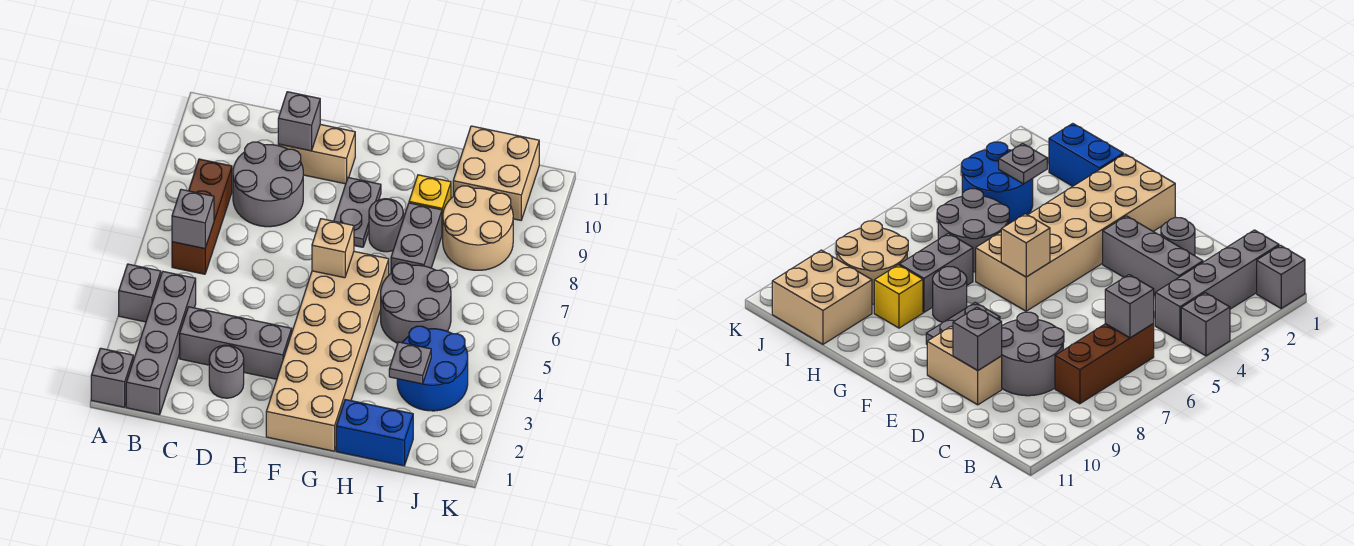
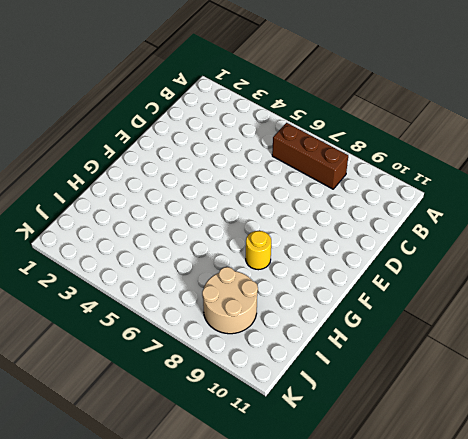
yellow round brick G8 level 1 -> grey round brick G8 level 1
none -> grey brick A1 level 1
none -> grey brick A4 level 1
none -> grey brick B1:B4 level 1

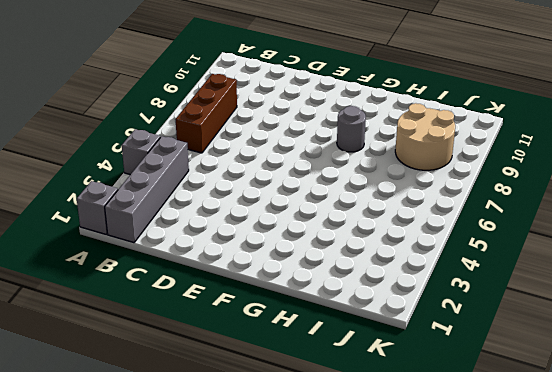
none -> grey brick C3:E3 level 1
none -> grey round brick C8:D9 level 1
none -> grey round brick D2 level 1

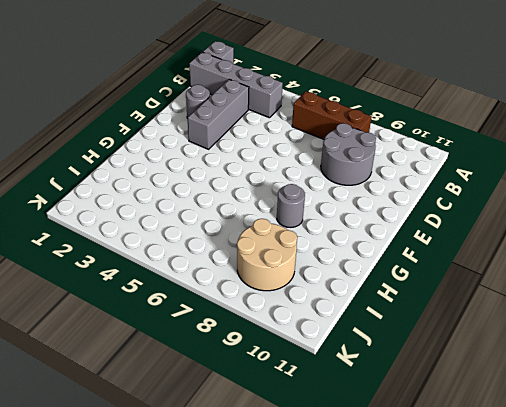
none -> grey brick A4 level 1
none -> tan brick D10:E10 level 1
none -> tan brick F1:G6 level 1

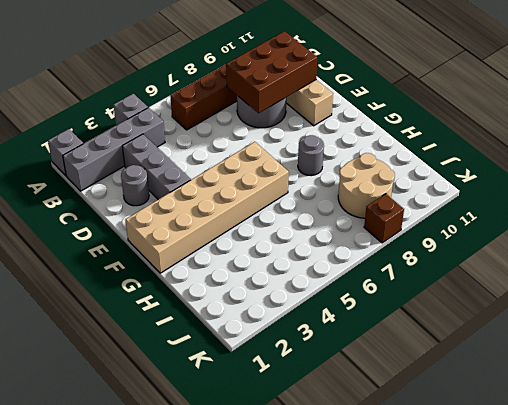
brown brick C8:D10 level 2 -> grey brick D10 level 2
brown brick K8 level 1 -> none
none -> grey plate F8:F9 level 1
none -> blue brick H1:I1 level 1
none -> grey round brick H5:I6 level 1

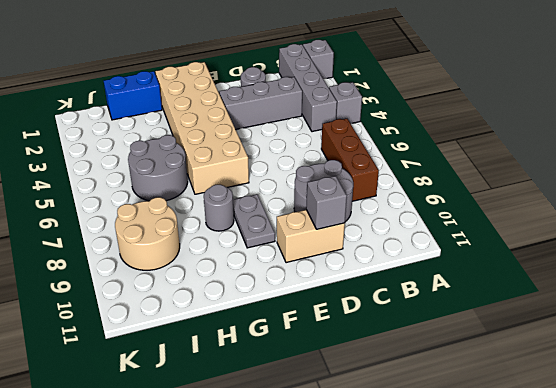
none -> grey brick H7:H8 level 1
none -> yellow brick H9 level 1
none -> blue round brick I3:J4 level 1

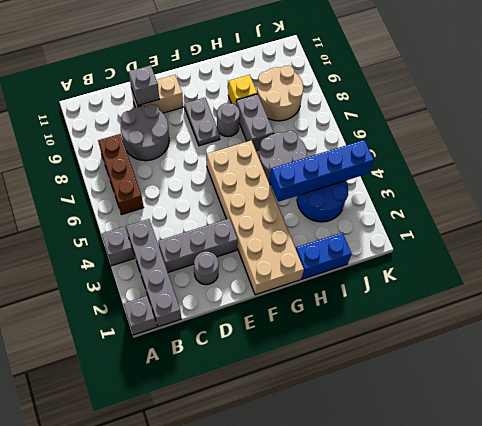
blue brick H4:K4 level 2 -> none
none -> tan brick I10:J11 level 1
none -> grey brick B6 level 2
none -> tan brick F6 level 2

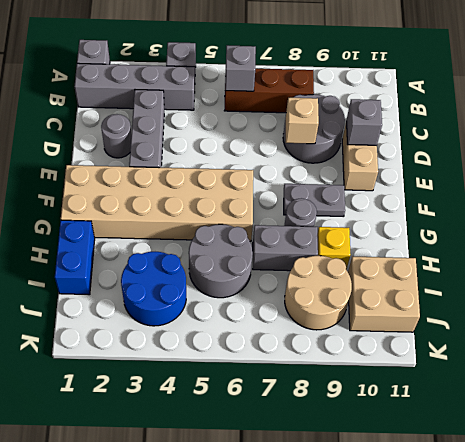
tan brick D8 level 2 -> tan brick F6 level 2
none -> grey plate I3 level 2

